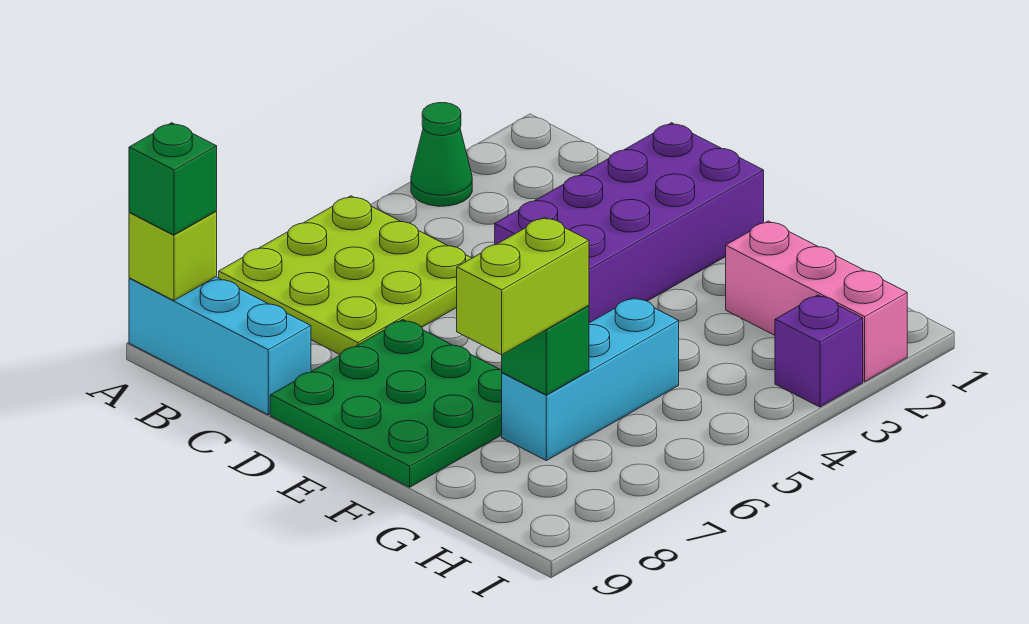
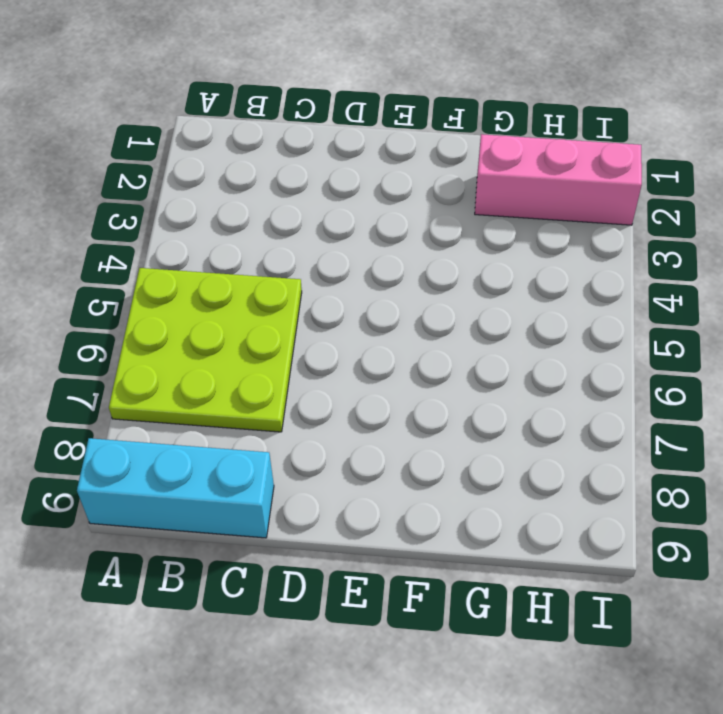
none -> green cone A3 level 1
none -> purple brick D1:E4 level 1
none -> green plate D7:F9 level 1

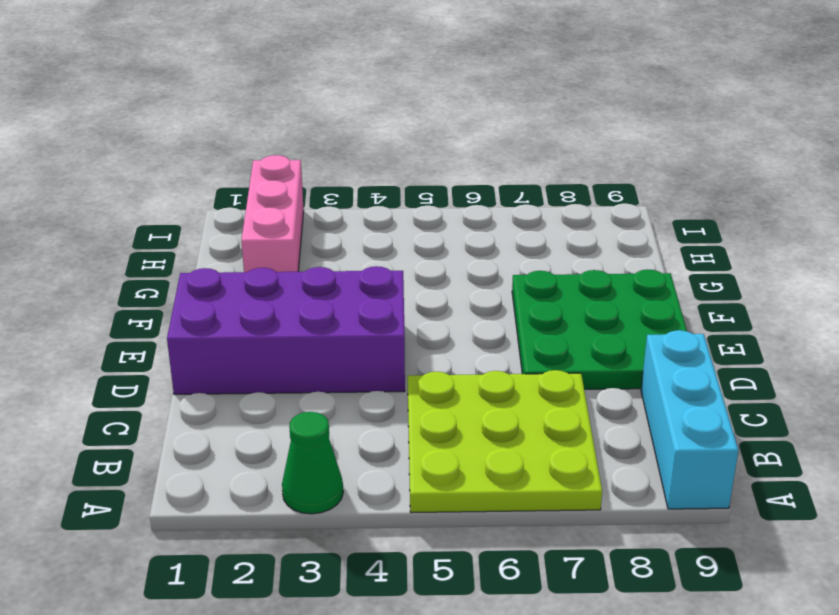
none -> cyan brick G5:G7 level 1
none -> purple brick I3 level 1
none -> lime brick A9 level 2

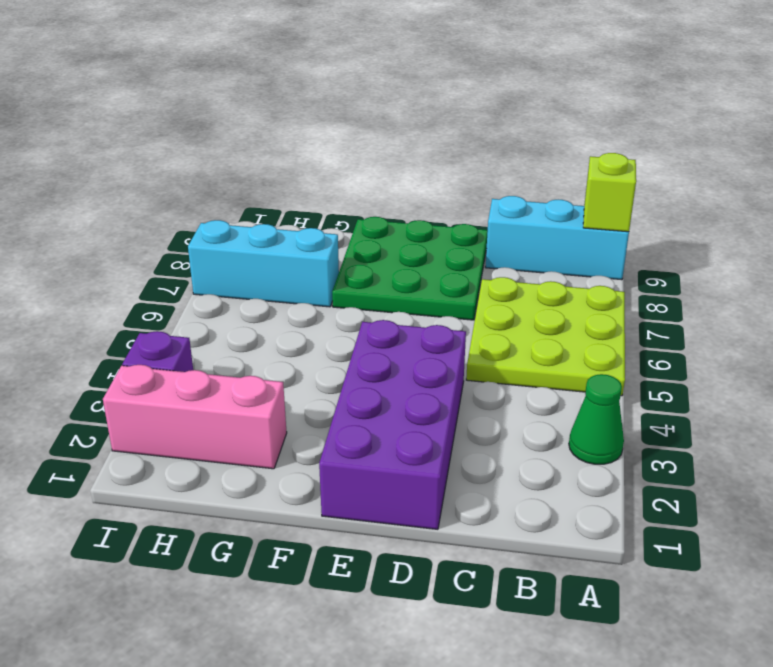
cyan brick G7:I7 level 1 -> cyan brick G5:G7 level 1
none -> green brick G7 level 2
none -> green brick A9 level 3
none -> lime brick G7:G8 level 3

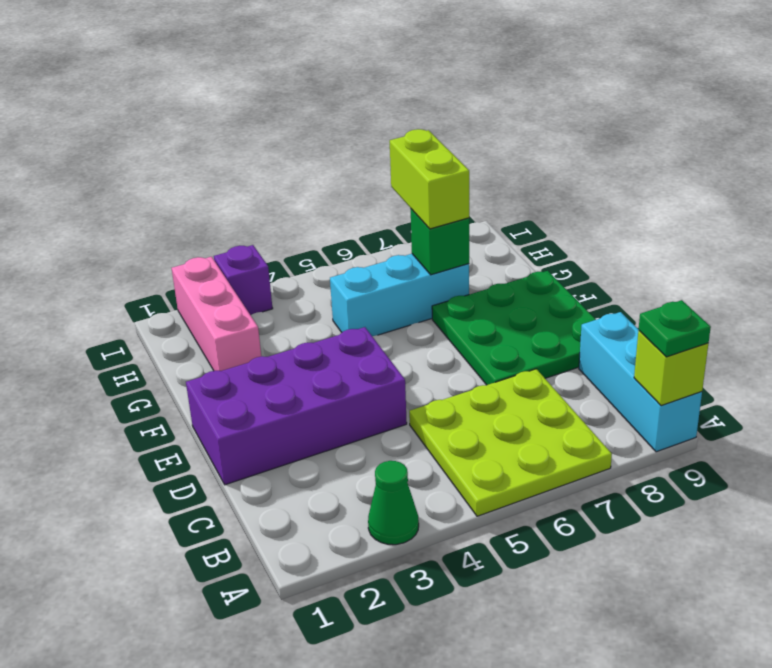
green plate A9 level 3 -> green brick A9 level 3
lime brick G7:H7 level 3 -> lime brick G7:G8 level 3

